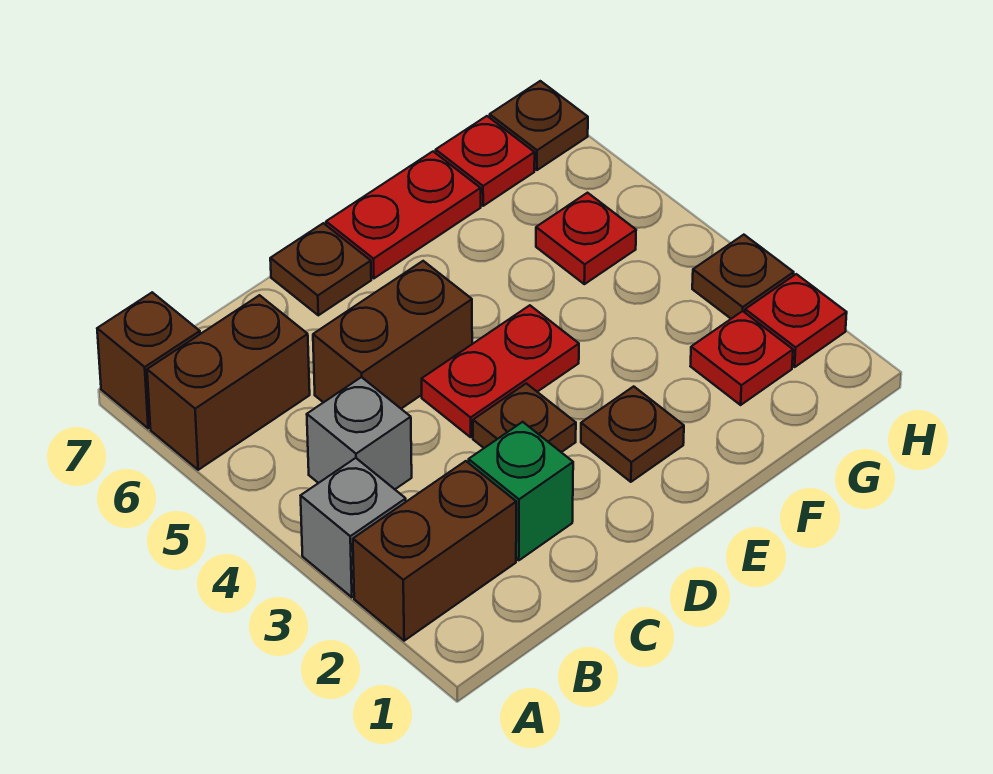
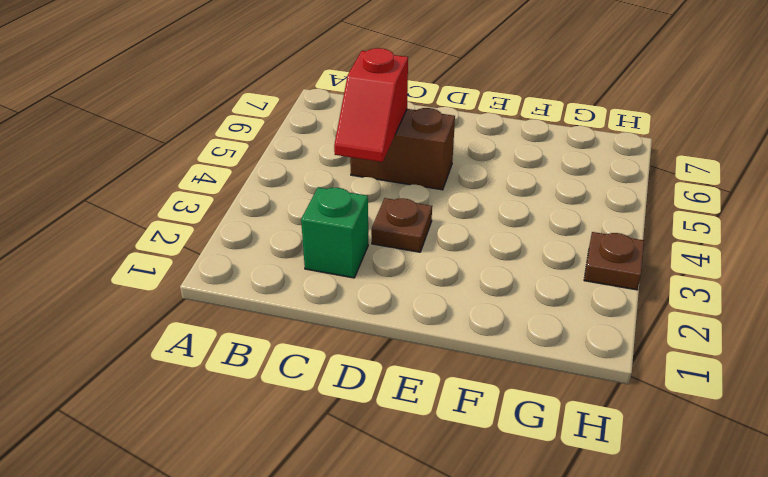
red slope C4:C5 level 2 top 5 -> none
none -> brown brick A2:B2 level 1
none -> grey brick A3 level 1
none -> brown brick A6:B6 level 1

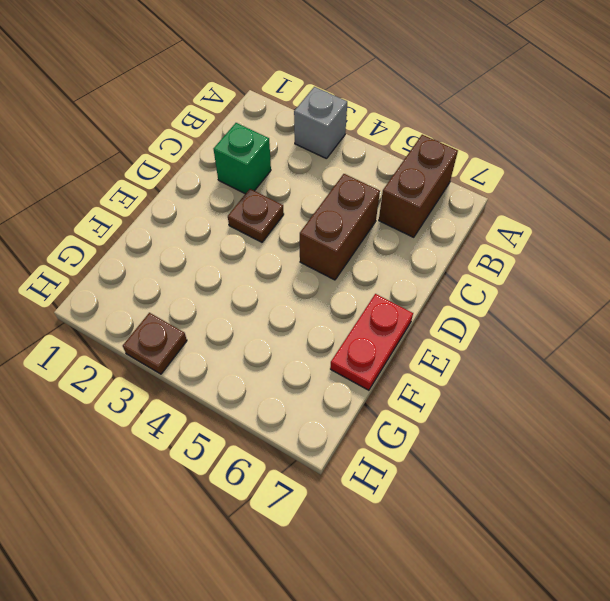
none -> brown brick A2:B2 level 1
none -> brown brick A7 level 1
none -> grey brick B4 level 1

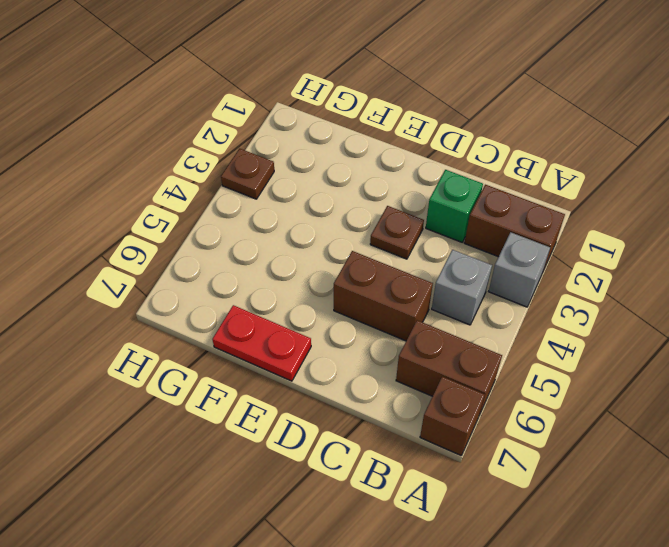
none -> red plate D4:E4 level 1
none -> brown plate D7 level 1
none -> brown plate E2 level 1

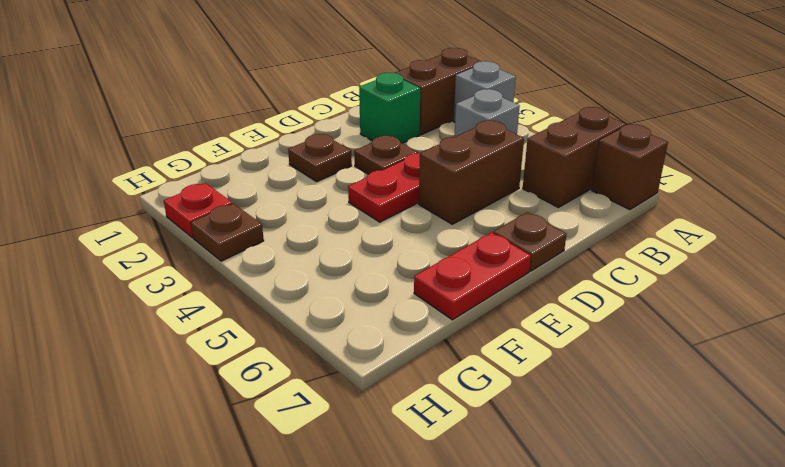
none -> red plate G2 level 1
none -> red plate G5 level 1
none -> red plate G7 level 1

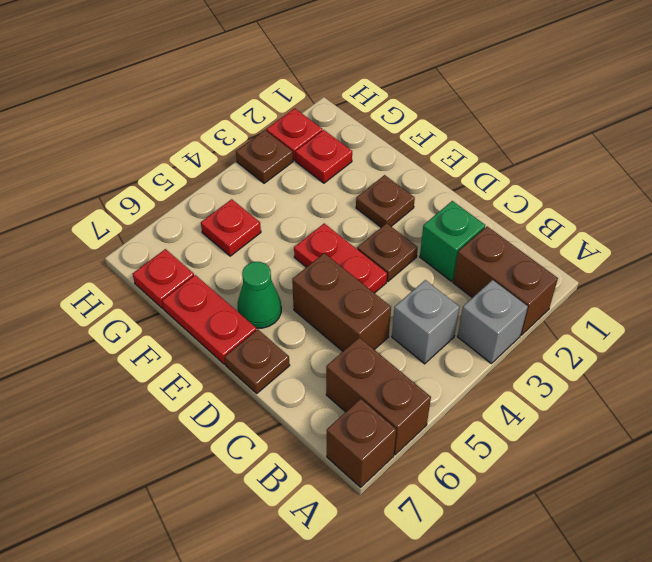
green cone E6 level 1 -> none
none -> brown plate H7 level 1

